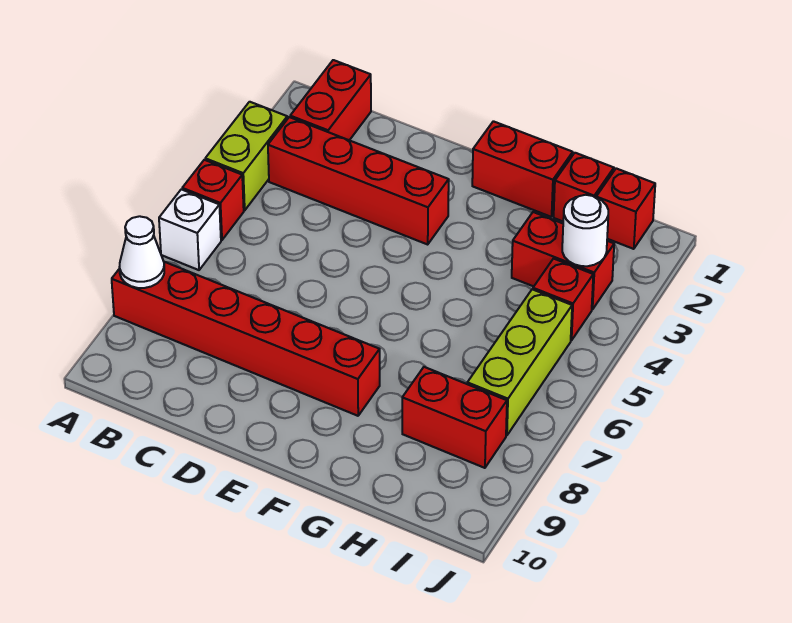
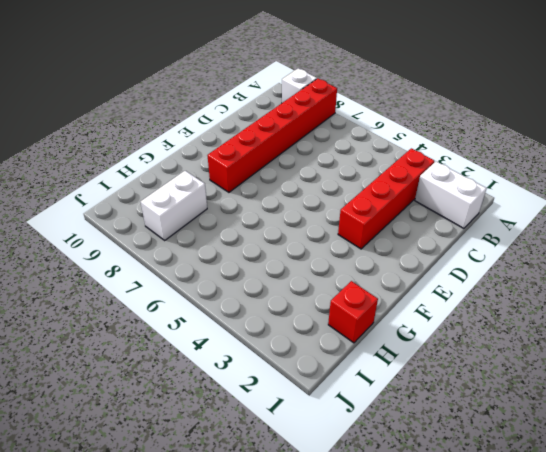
white brick A9 level 1 -> white brick A6 level 1
white brick B1:B2 level 1 -> red brick B1:B2 level 1
white brick H8:I8 level 1 -> red brick H8:I8 level 1
none -> lime brick A3:A4 level 1
none -> red brick A5 level 1
none -> red brick F1:G1 level 1

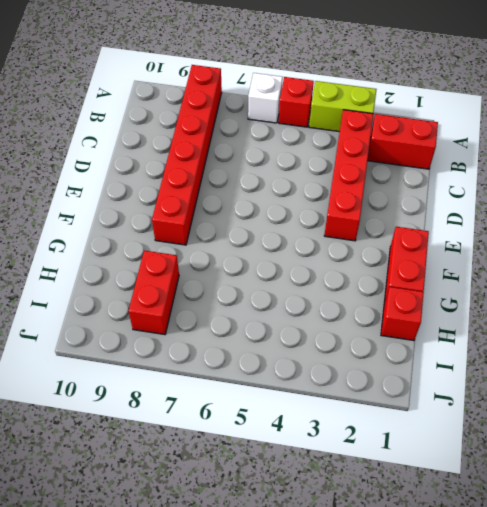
none -> red brick H3:I3 level 1
none -> red brick I1 level 1
none -> red brick I4 level 1

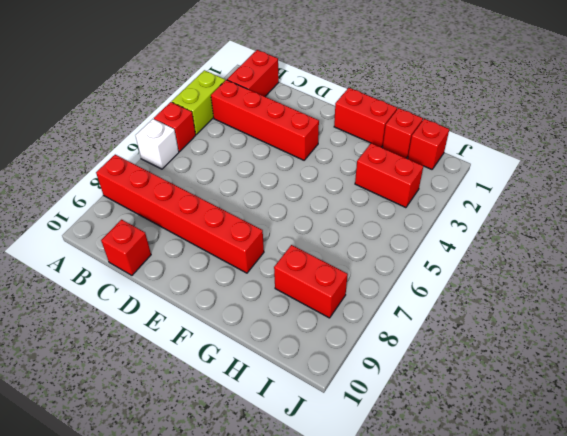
red brick C10 level 1 -> red brick I4 level 1
none -> lime brick I5:I7 level 1
none -> white cone A8 level 2
none -> white round brick I3 level 2

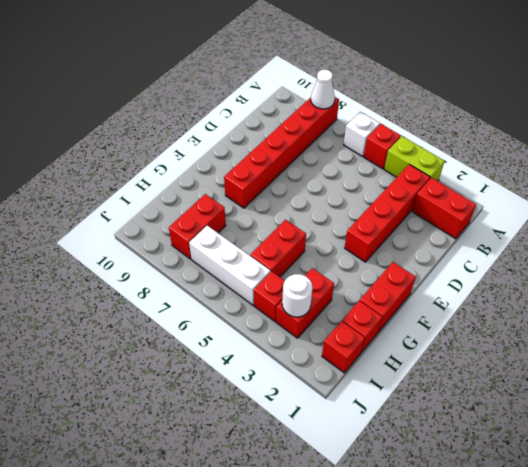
red brick G5:H5 level 1 -> none
white brick I5:I7 level 1 -> lime brick I5:I7 level 1

